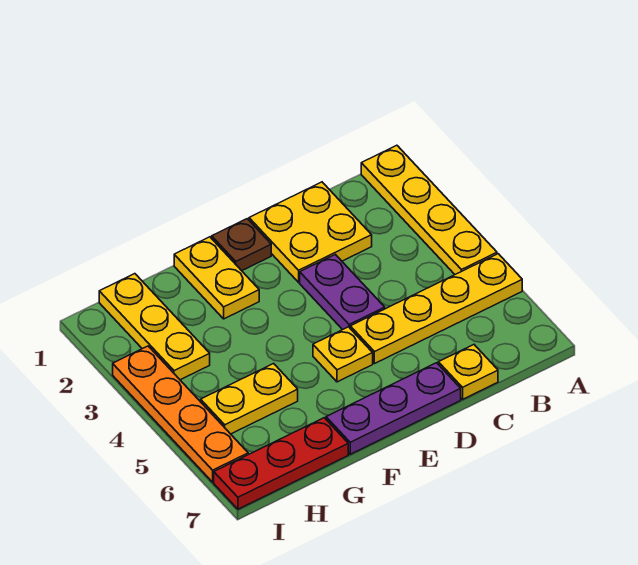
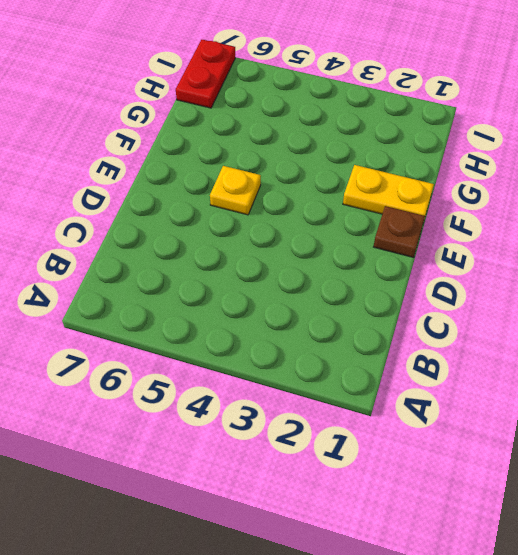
red plate H7:I7 level 1 -> red plate G7:I7 level 1
none -> yellow plate A1:A4 level 1
none -> yellow plate A5:D5 level 1
none -> yellow plate C1:D2 level 1

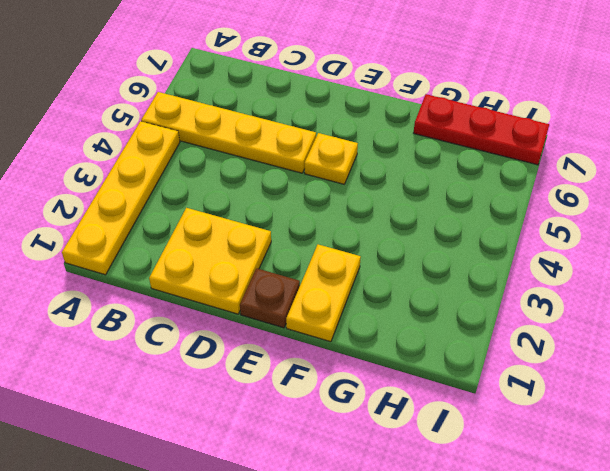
none -> yellow plate C7 level 1
none -> purple plate D3:D4 level 1
none -> purple plate D7:F7 level 1

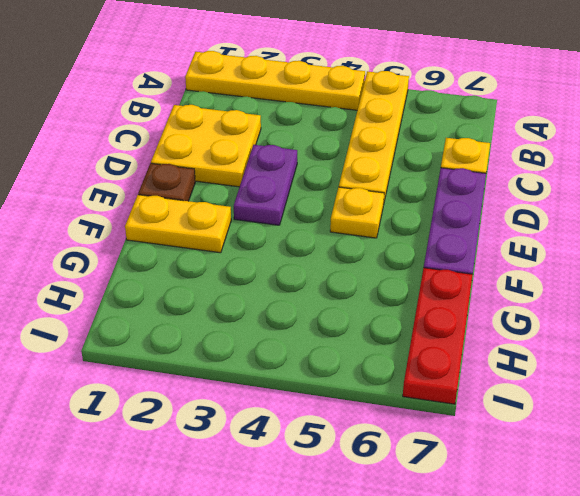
purple plate D3:E3 level 1 -> purple plate D3:D4 level 1
none -> yellow plate G5:H5 level 1
none -> yellow plate H1:H3 level 1
none -> orange plate I3:I6 level 1

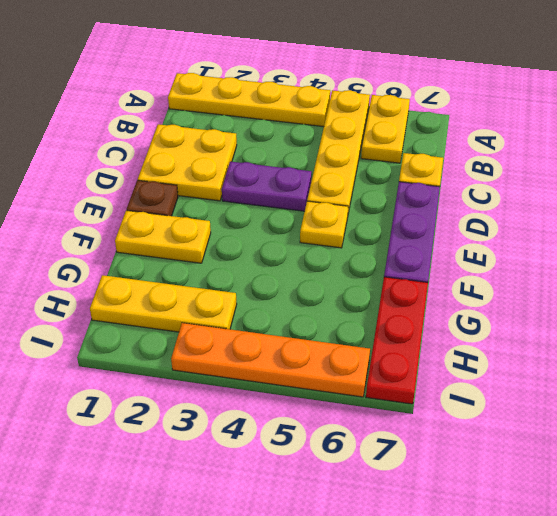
yellow plate A6:B6 level 1 -> yellow plate G5:H5 level 1

